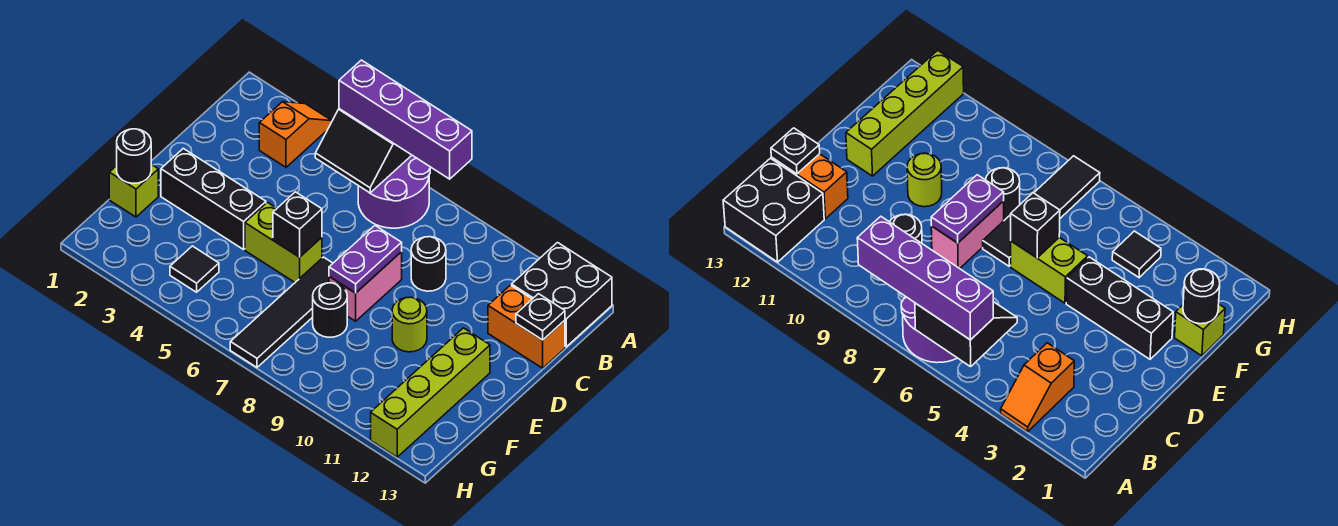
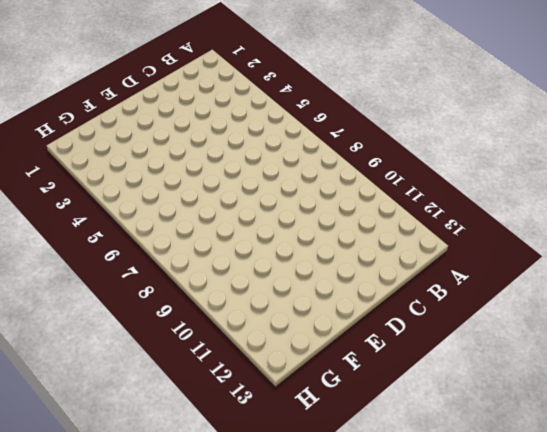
none -> orange slope A3:B3 level 1 top B
none -> purple round brick A6:B7 level 1
none -> black brick A12:B13 level 1

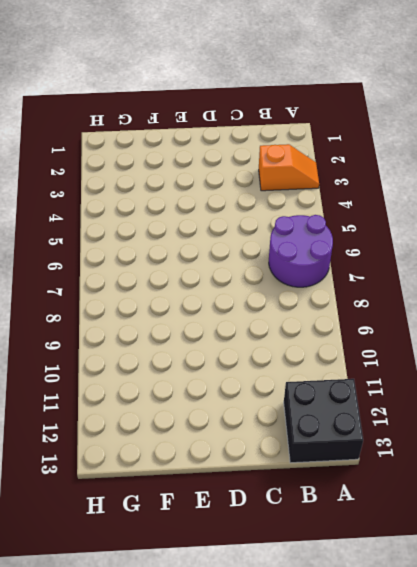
none -> black round brick C9 level 1
none -> orange brick C12:C13 level 1
none -> pink brick D8:E8 level 1

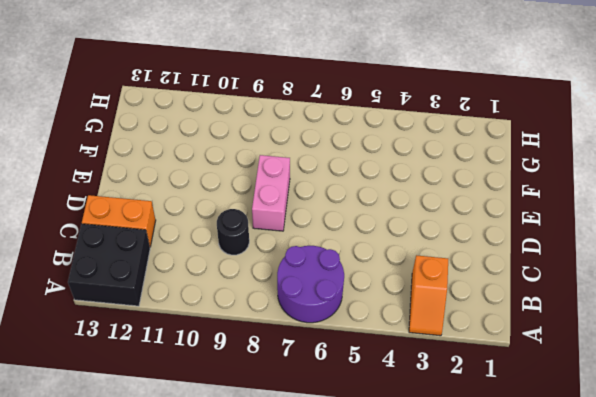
none -> black brick E2:E4 level 1
none -> lime brick E5:E6 level 1
none -> black tile E7:H7 level 1

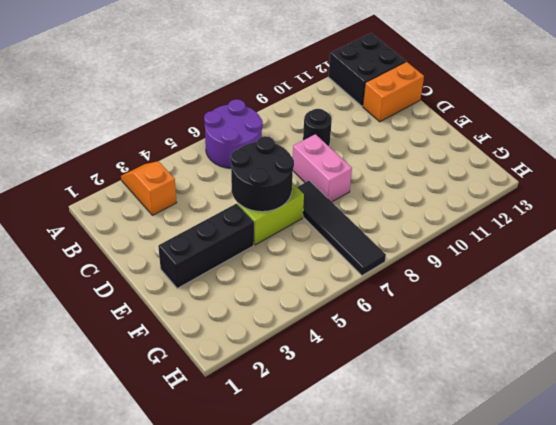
black round brick D5:E6 level 2 -> black brick E6 level 2
none -> lime round brick E10 level 1
none -> lime brick E12:H12 level 1
none -> lime brick F1 level 1

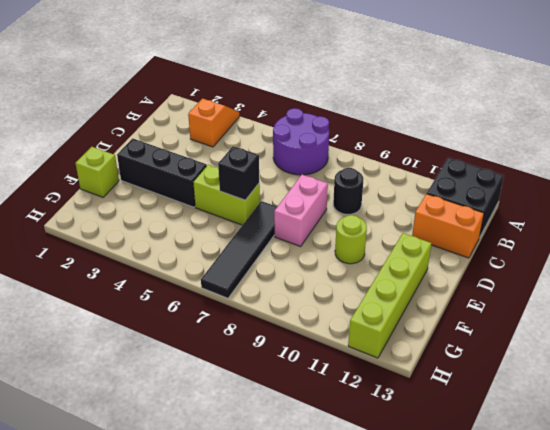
none -> black round brick F8 level 1
none -> black tile G4 level 1
none -> black slope A5:B6 level 2 top A

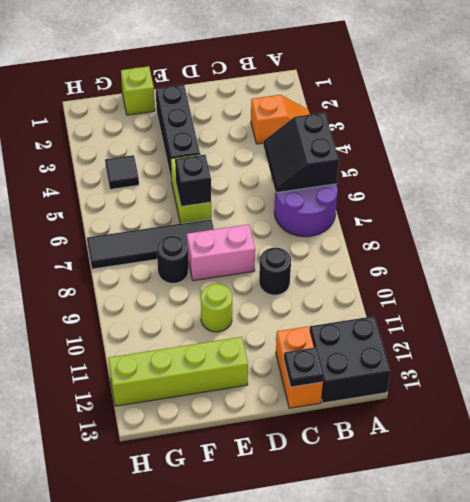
none -> purple plate D8:E8 level 2
none -> black round brick F1 level 2
none -> purple brick A5:A8 level 3

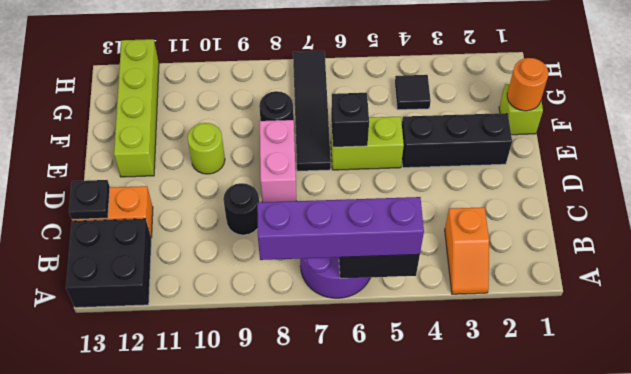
orange round brick F1 level 2 -> black round brick F1 level 2
none -> purple plate D8:E8 level 2

